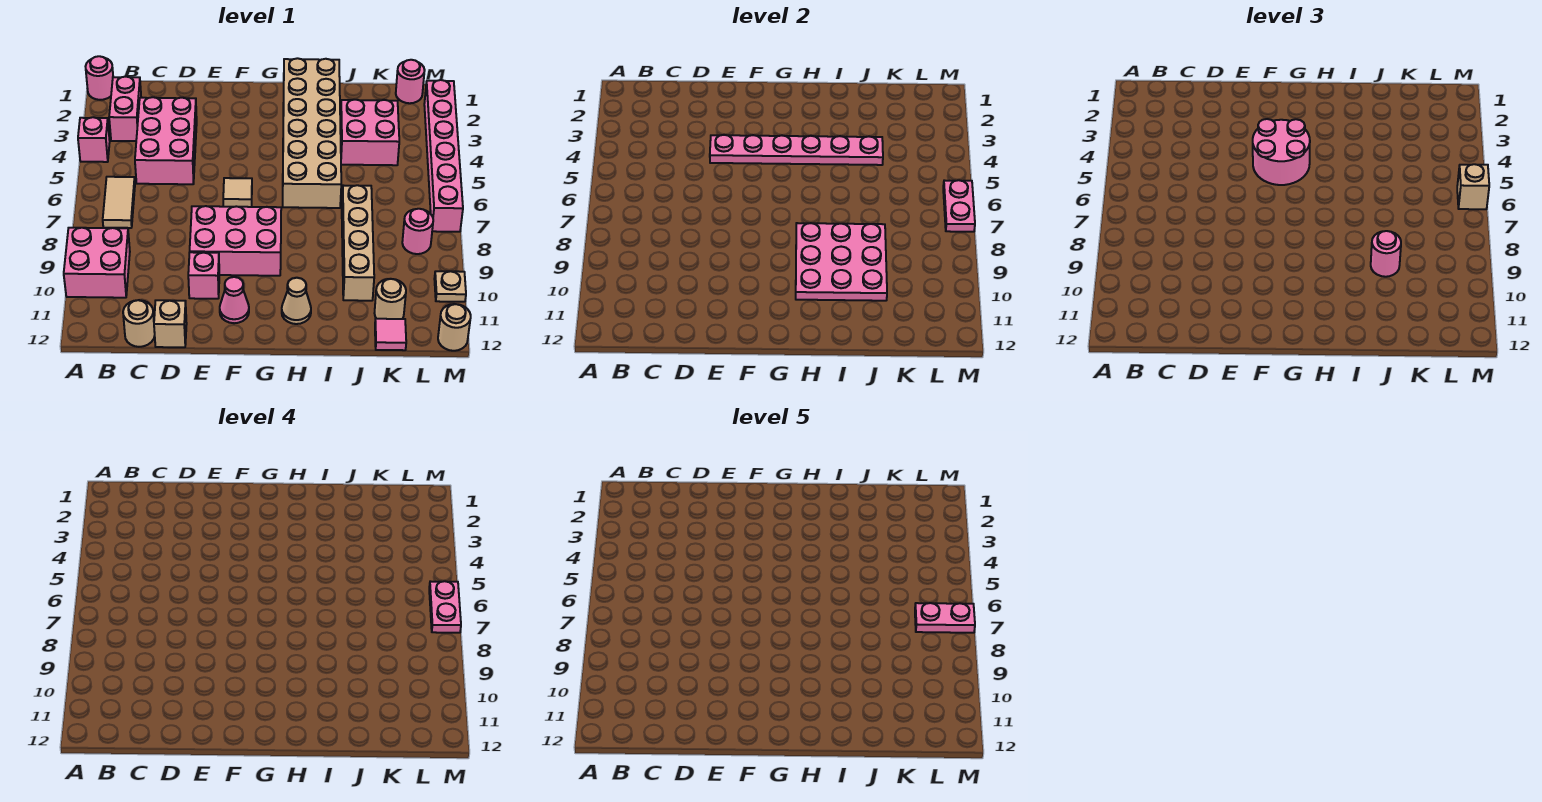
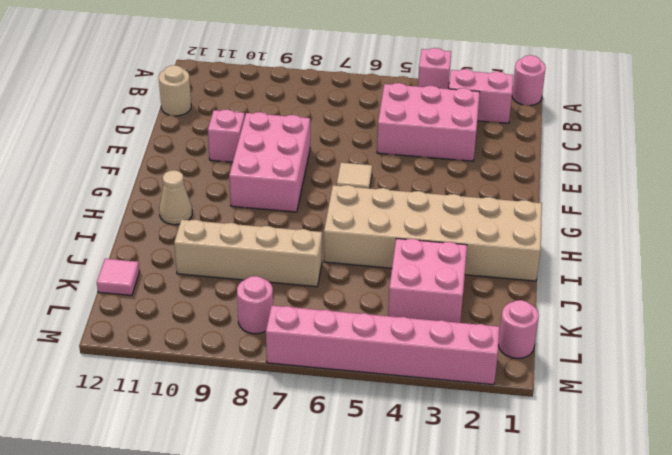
none -> pink brick A9:B10 level 1
none -> tan tile B6:B7 level 1
none -> tan brick D12 level 1
none -> pink cone F11 level 1

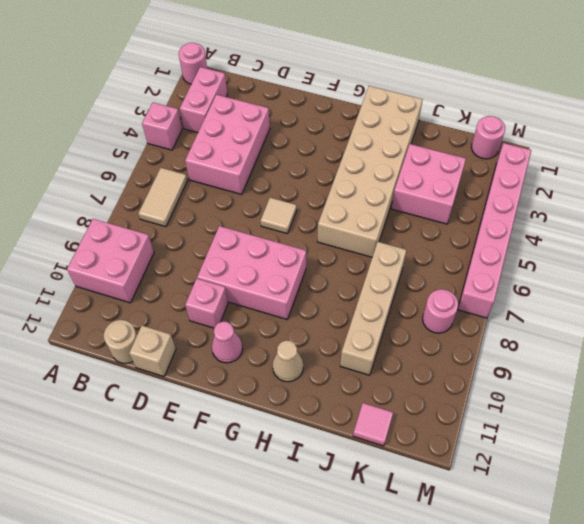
none -> tan round brick K11 level 1
none -> tan plate M10 level 1
none -> tan round brick M12 level 1
none -> pink plate E4:J4 level 2

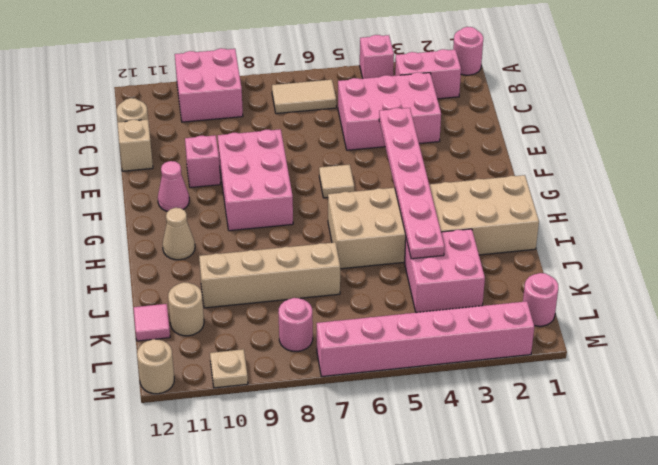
none -> pink plate H8:J10 level 2
none -> pink plate M6:M7 level 2
none -> pink round brick F4:G5 level 3
none -> pink round brick J9 level 3

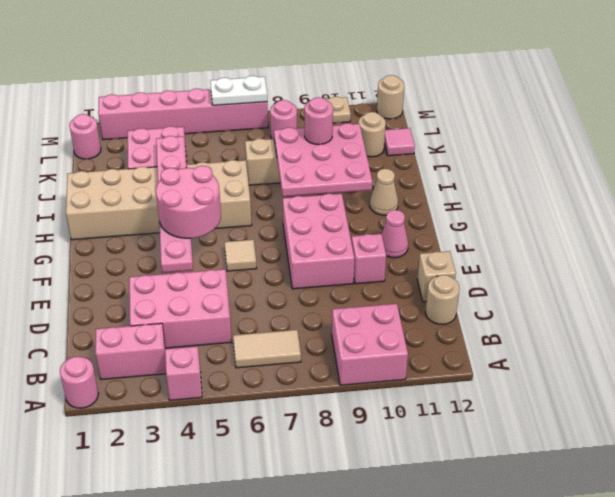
white plate M6:M7 level 2 -> pink plate M6:M7 level 2
none -> tan brick M6 level 3
none -> pink plate M6:M7 level 4
none -> pink plate L7:M7 level 5

